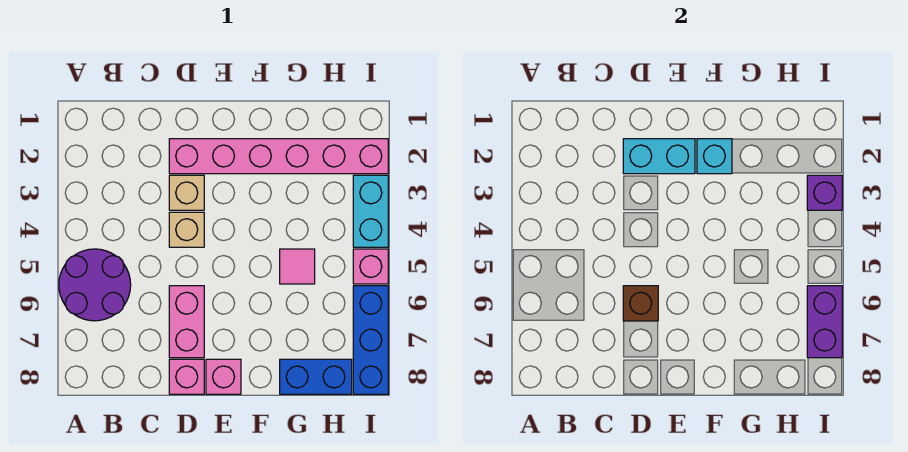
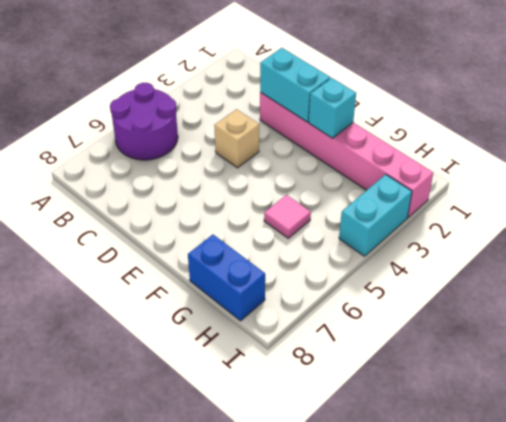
none -> tan brick D3 level 1
none -> pink brick D6:D7 level 1
none -> pink brick D8 level 1

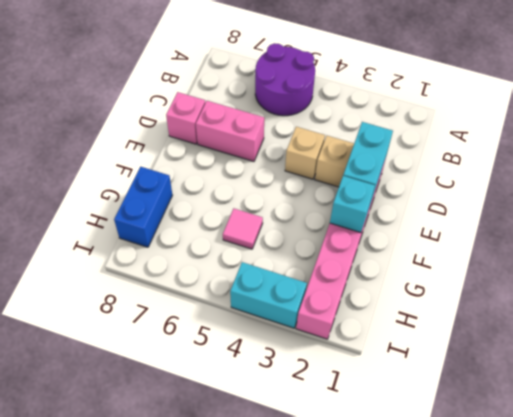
none -> pink brick E8 level 1
none -> pink brick I5 level 1
none -> blue brick I6:I8 level 1

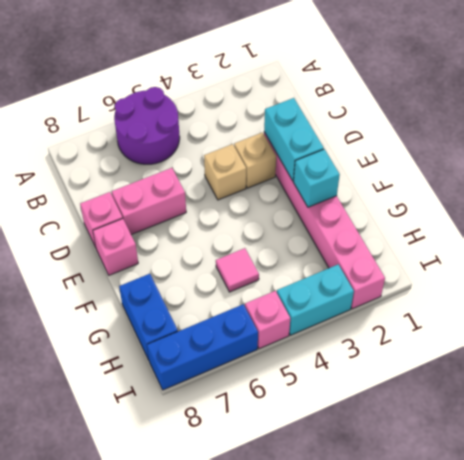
none -> brown brick D6 level 2
none -> purple brick I3 level 2
none -> purple brick I6:I7 level 2

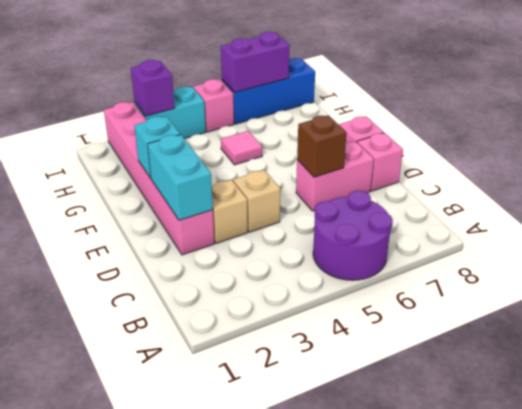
none -> blue brick G8:H8 level 1

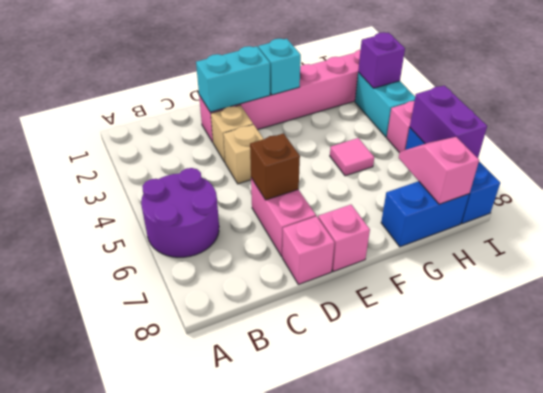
pink slope H7:H8 level 2 top 8 -> none

